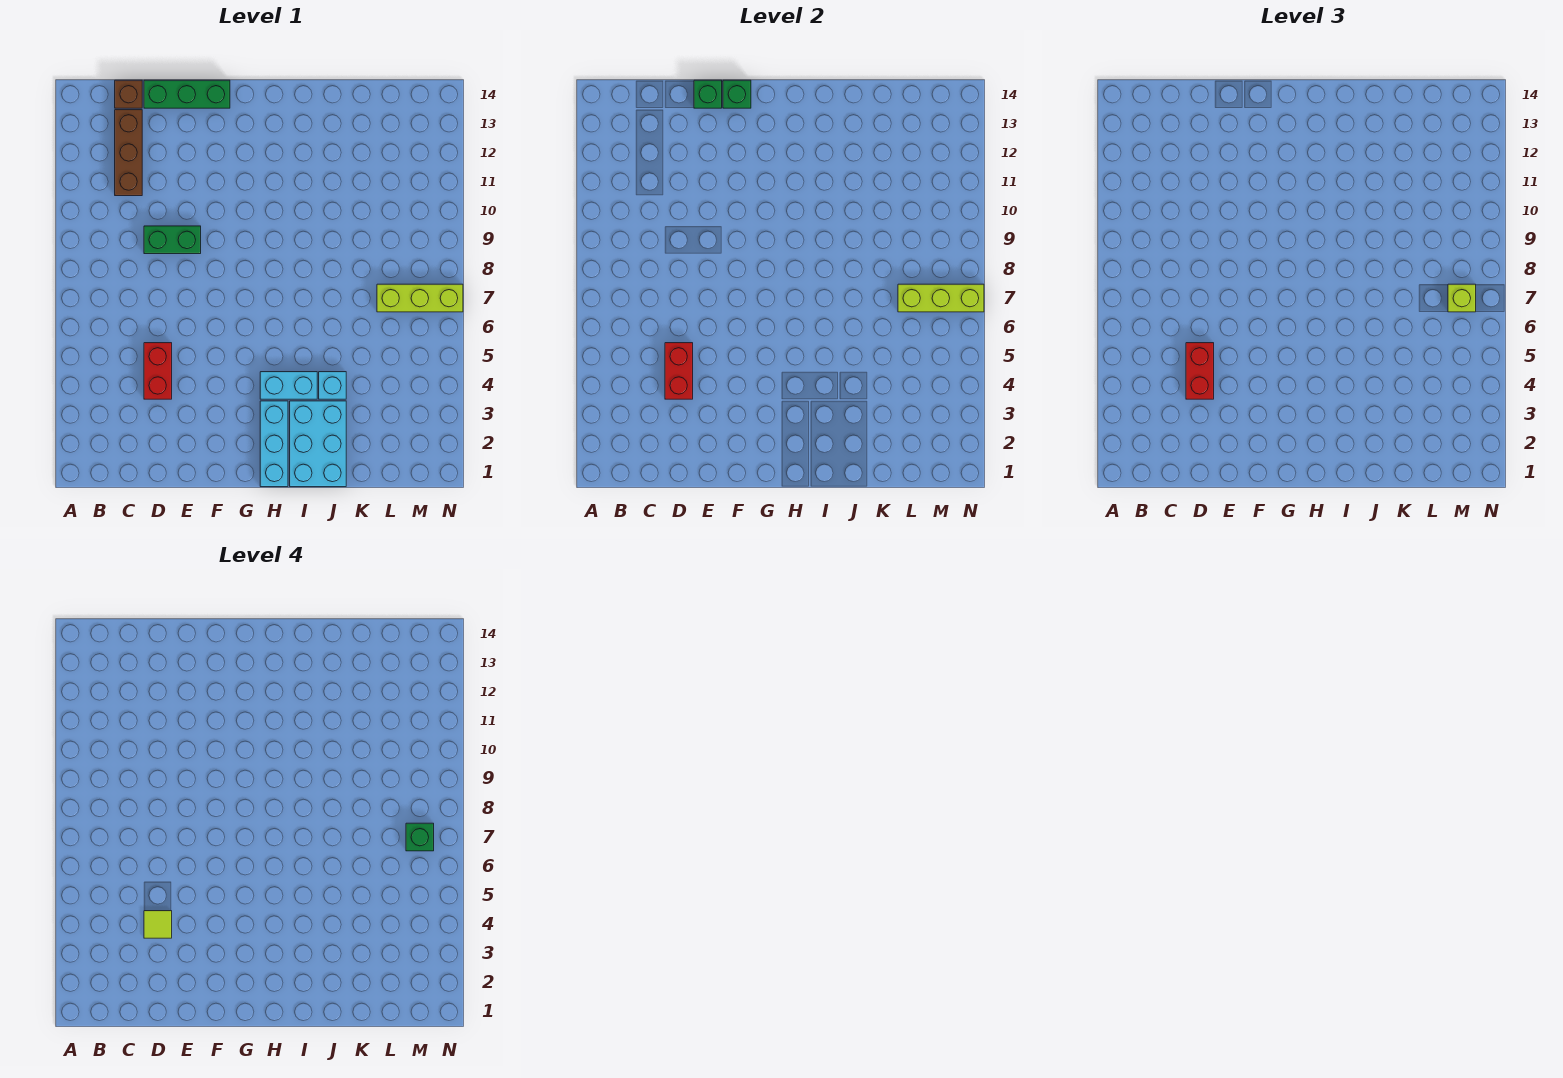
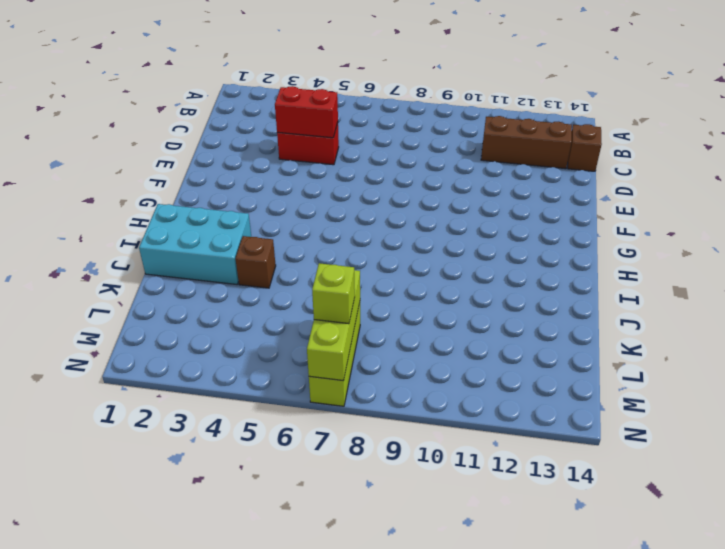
brown brick J4 level 1 -> cyan brick J4 level 1
none -> green brick D9:E9 level 1
none -> green brick D14:F14 level 1
none -> cyan brick H1:H3 level 1

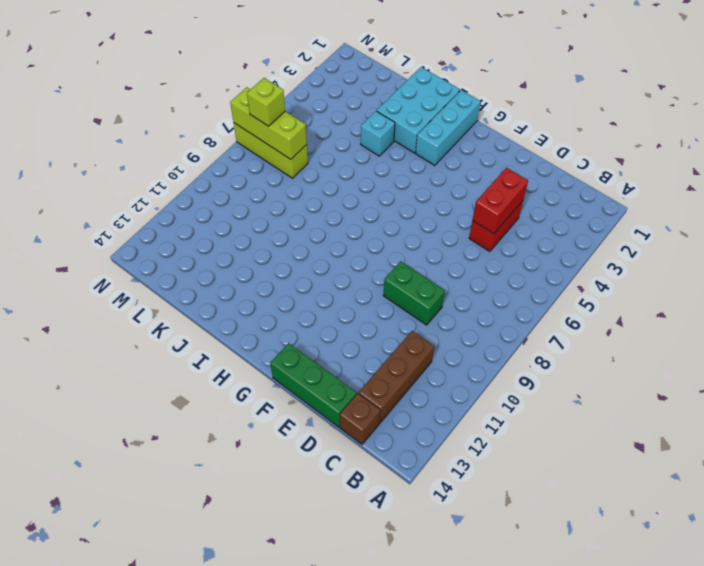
none -> cyan brick H4:I4 level 1
none -> green brick E14 level 2
none -> green brick F14 level 2

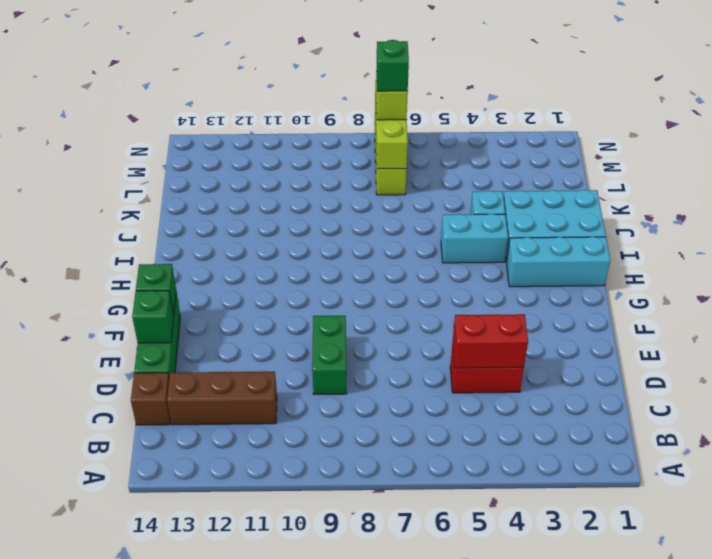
cyan brick I4:I5 level 1 -> cyan brick H4:I4 level 1
none -> red brick D4:D5 level 3
none -> lime tile D4 level 4

